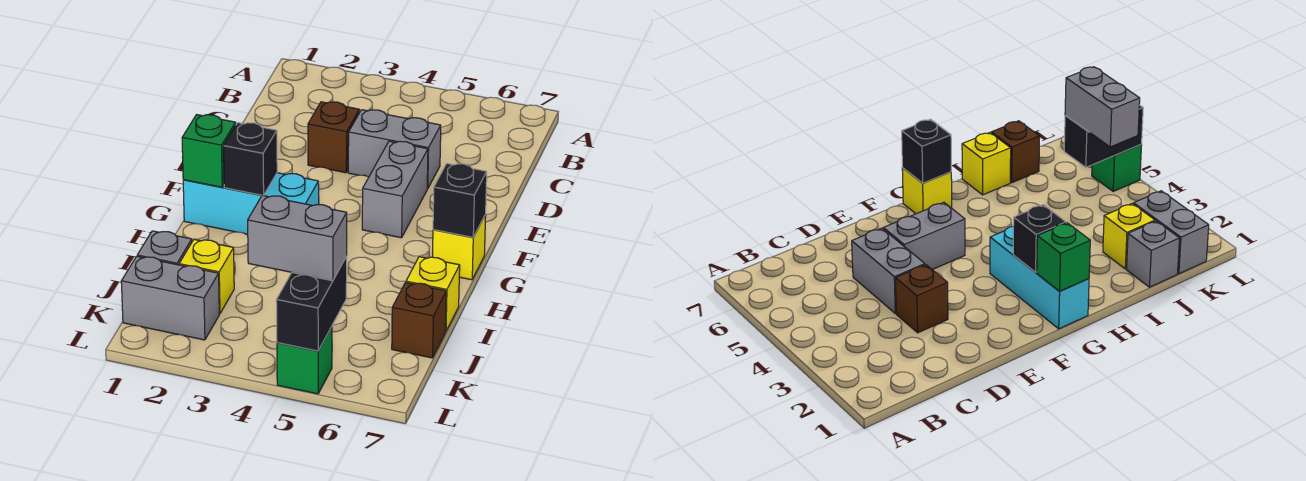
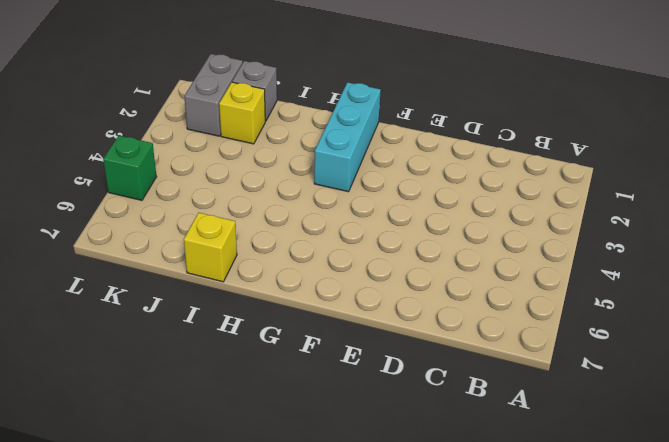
none -> brown brick D3 level 1
none -> grey brick D4:D5 level 1
none -> grey brick E5:F5 level 1

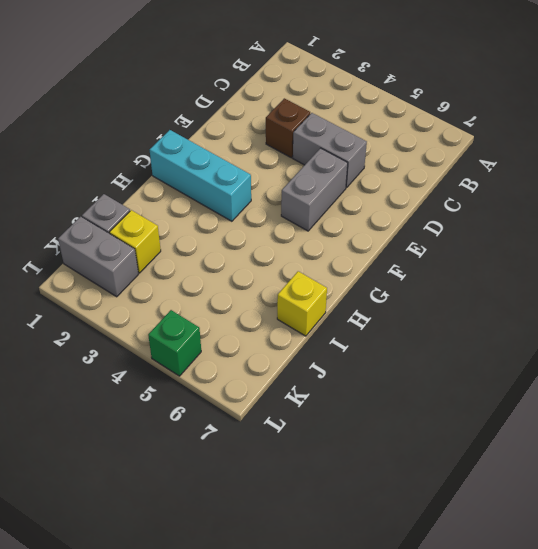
none -> yellow brick G7 level 1
none -> brown brick J7 level 1
none -> green brick G1 level 2

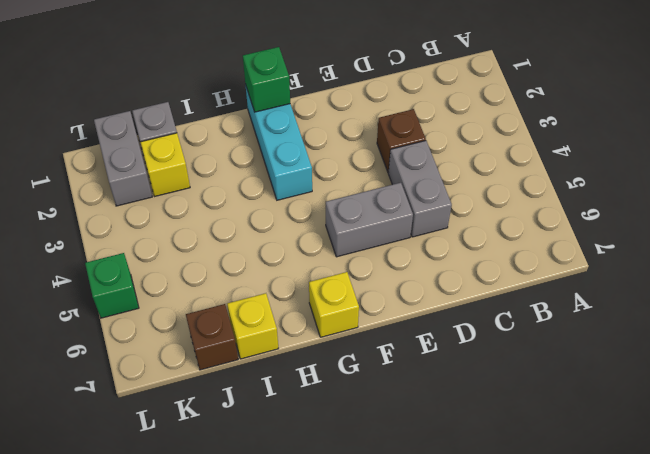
none -> black brick G2 level 2
none -> black brick G7 level 2
none -> black brick K5:L5 level 2

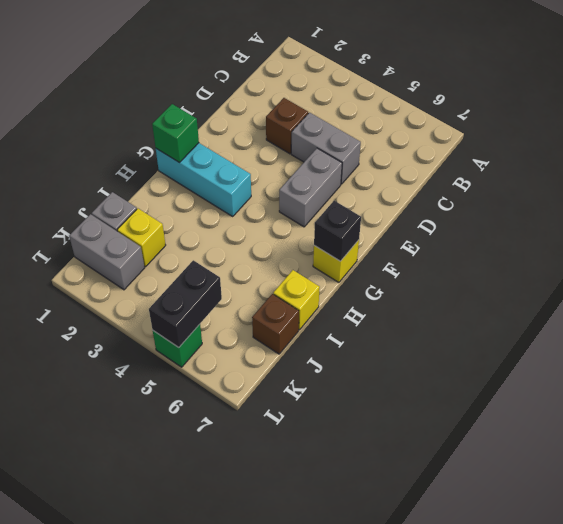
none -> black brick G2 level 2
none -> grey brick K4:K5 level 3

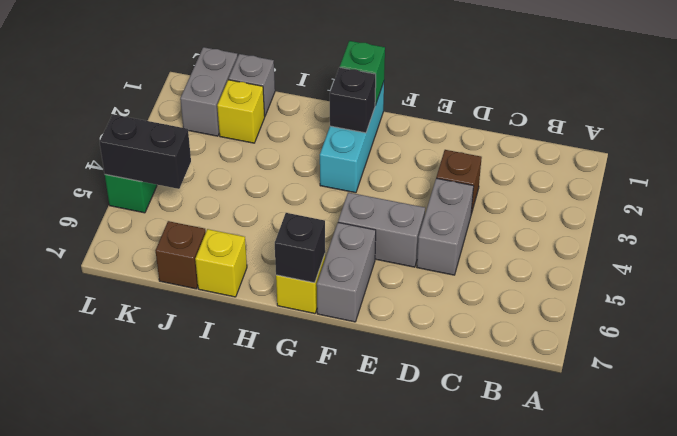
grey brick F6:F7 level 1 -> grey brick K4:K5 level 3

